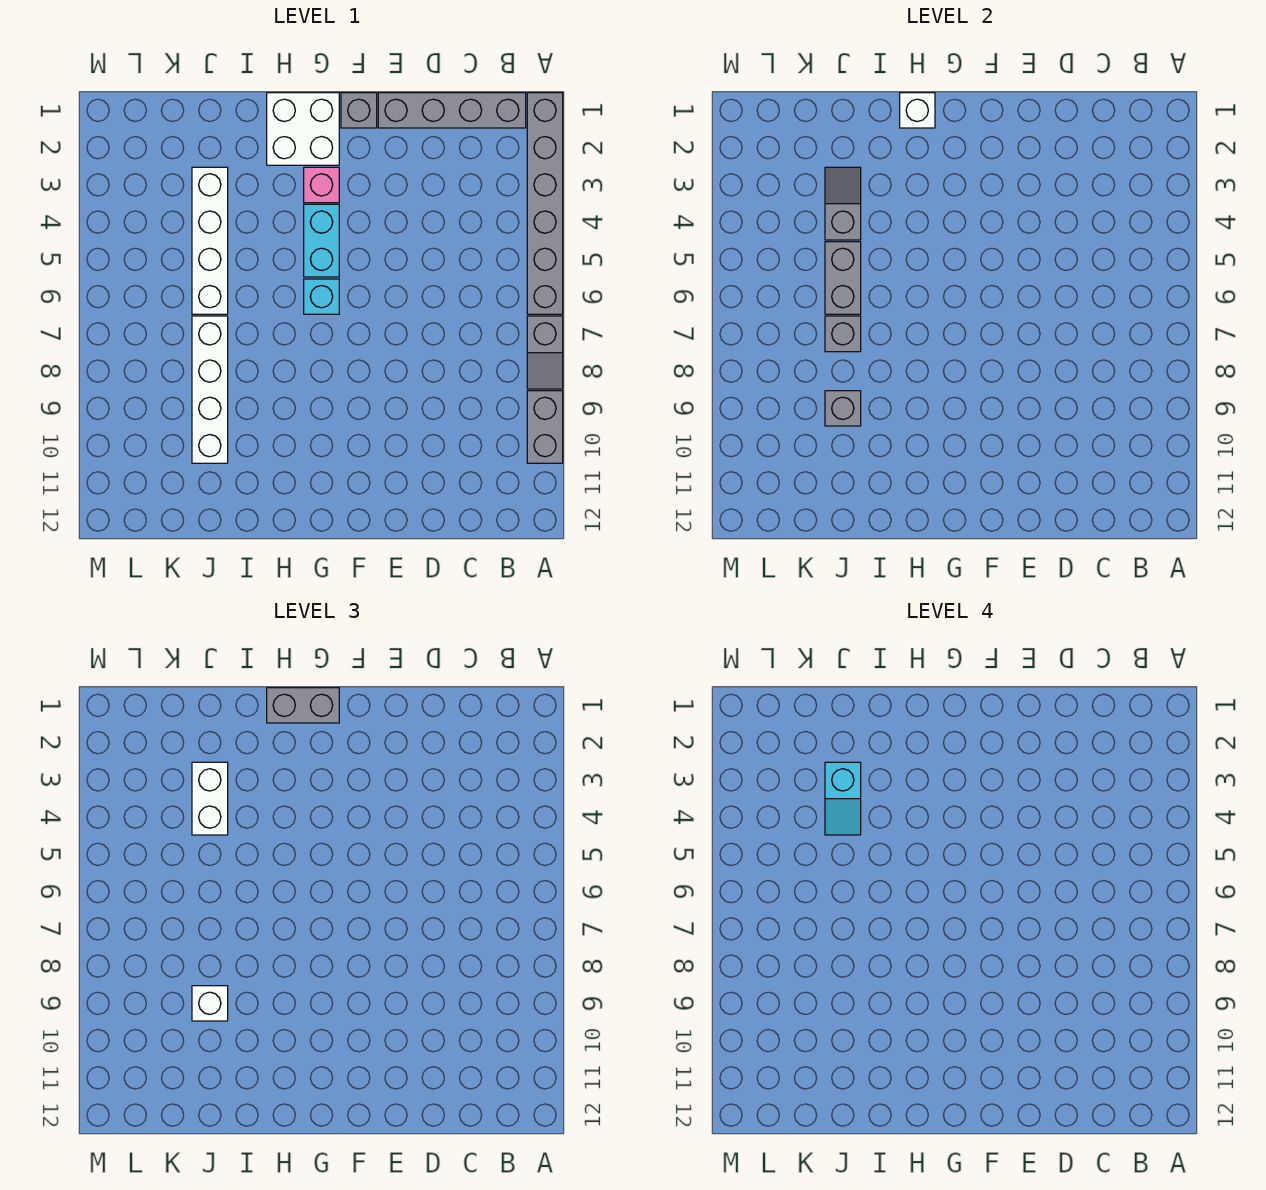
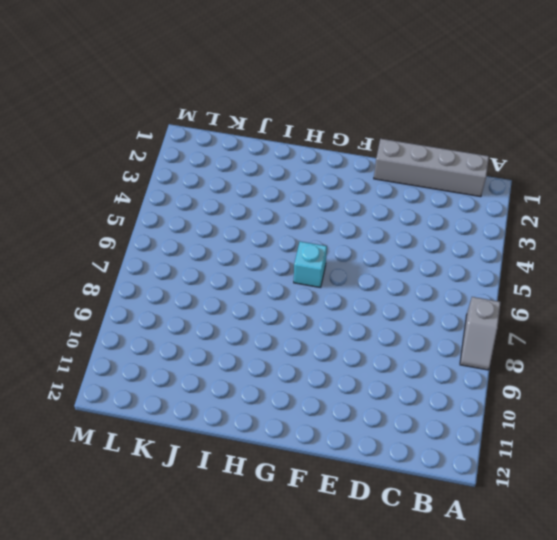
none -> grey brick A1:A6 level 1
none -> grey brick A9:A10 level 1
none -> grey brick F1 level 1

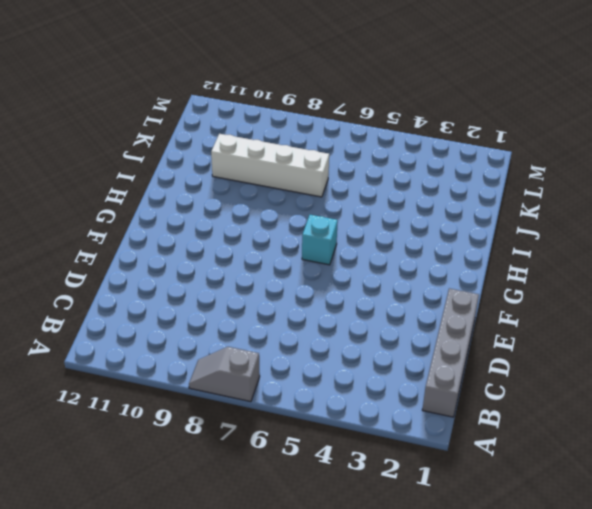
none -> grey brick A1:A6 level 1
none -> grey brick A9:A10 level 1
none -> grey brick F1 level 1

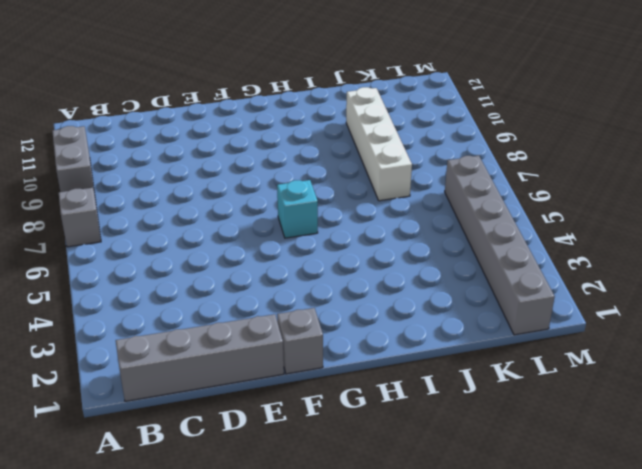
grey brick L1:L6 level 1 -> grey brick A1:A6 level 1
none -> white brick G1:H2 level 1
none -> pink brick G3 level 1
none -> cyan brick G4:G5 level 1

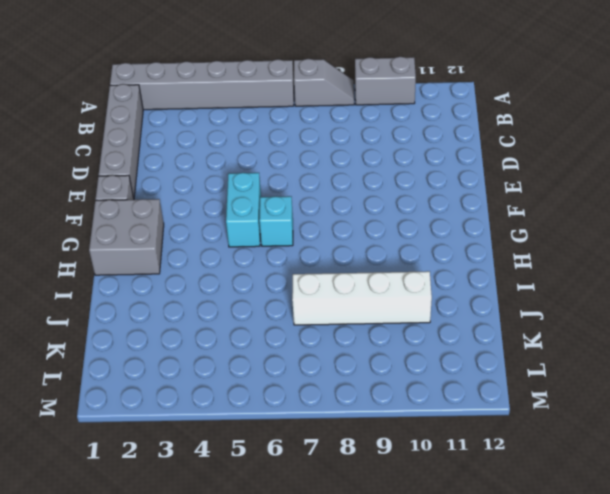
cyan brick F5:G5 level 1 -> cyan brick G4:G5 level 1
grey brick G1:H2 level 1 -> white brick G1:H2 level 1
none -> pink brick G3 level 1
none -> white brick J3:J6 level 1
none -> white brick H1 level 2

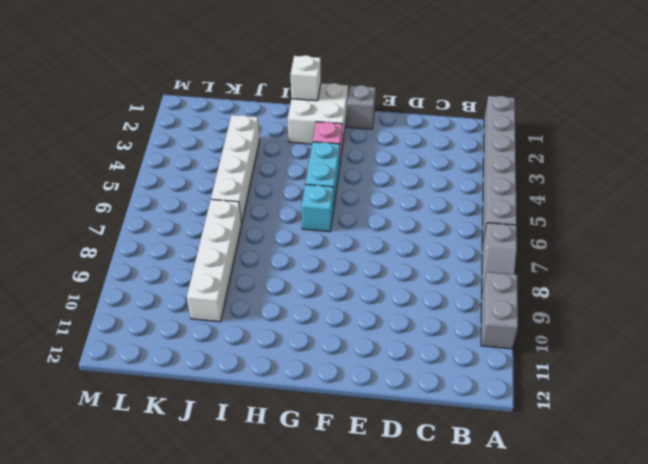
none -> grey brick B1:E1 level 1
none -> grey slope J3:J4 level 2 top 4
none -> grey brick J5:J6 level 2

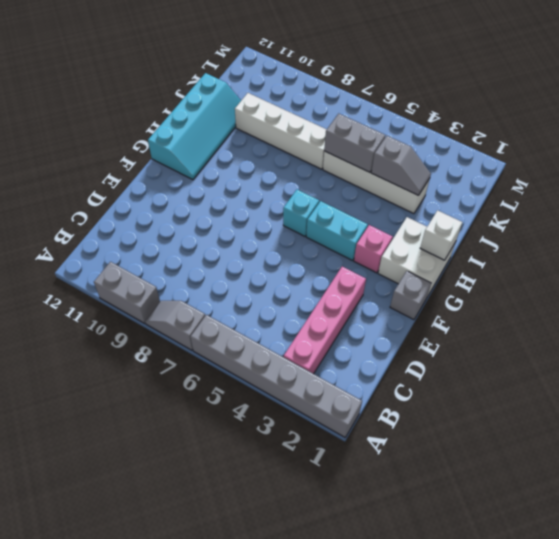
pink brick B3:E3 level 1 -> none
cyan slope G11:J12 level 1 top 12 -> none
none -> grey brick B1:E1 level 1
none -> grey brick J7 level 2
none -> grey brick J9 level 2

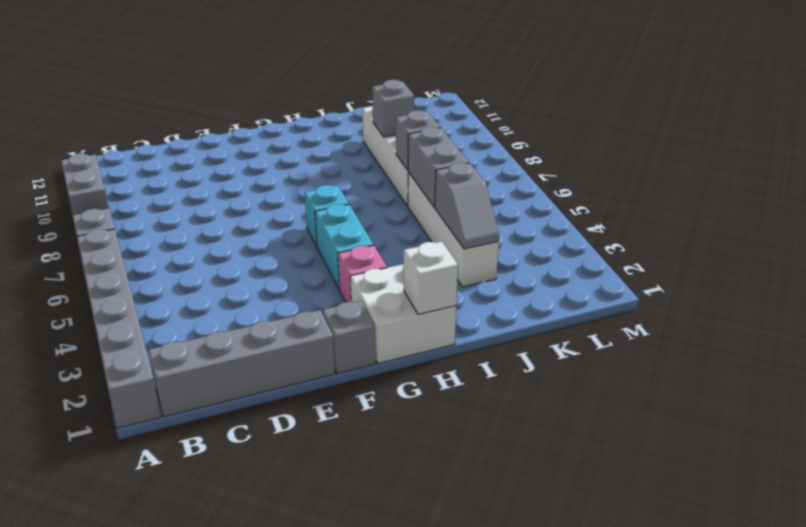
none -> grey brick G1:H1 level 3
none -> white brick J3:J4 level 3
none -> white brick J9 level 3

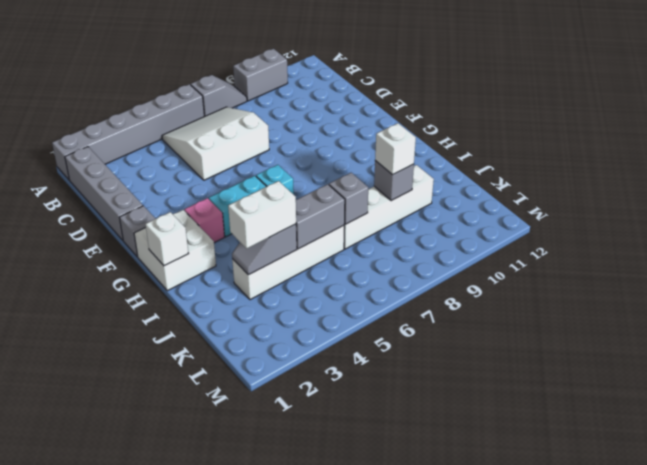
white slope B5:D7 level 1 top D -> none
none -> grey brick G1:H1 level 3
none -> cyan slope J3:J4 level 4 top 3

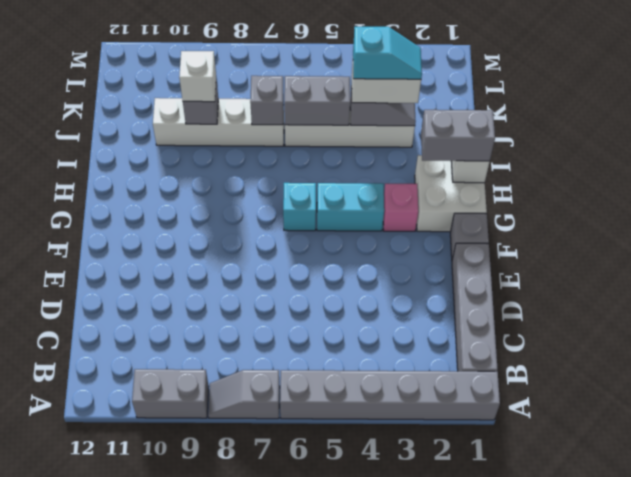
grey brick H1:H2 level 3 -> grey brick G1:H1 level 3
cyan slope J3:J4 level 4 top 4 -> cyan slope J3:J4 level 4 top 3

